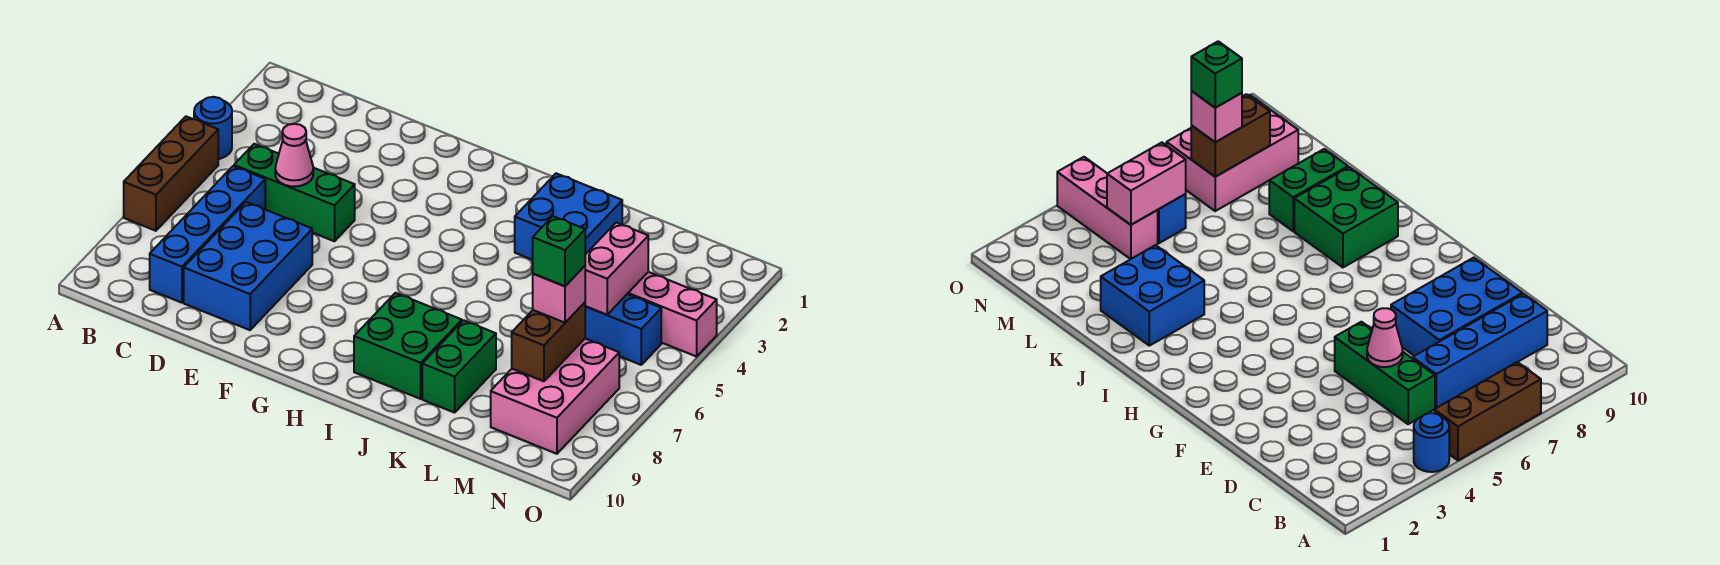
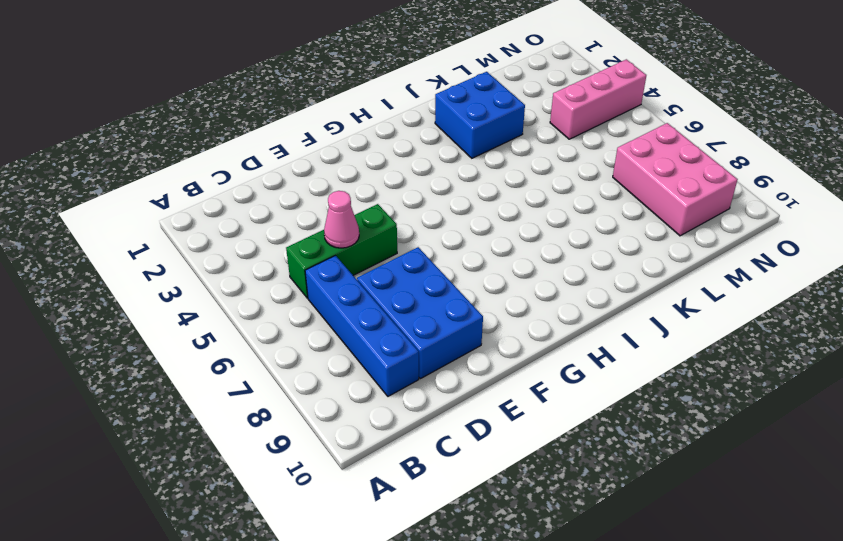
none -> blue round brick A4 level 1
none -> brown brick A5:A7 level 1
none -> green brick I8:J9 level 1

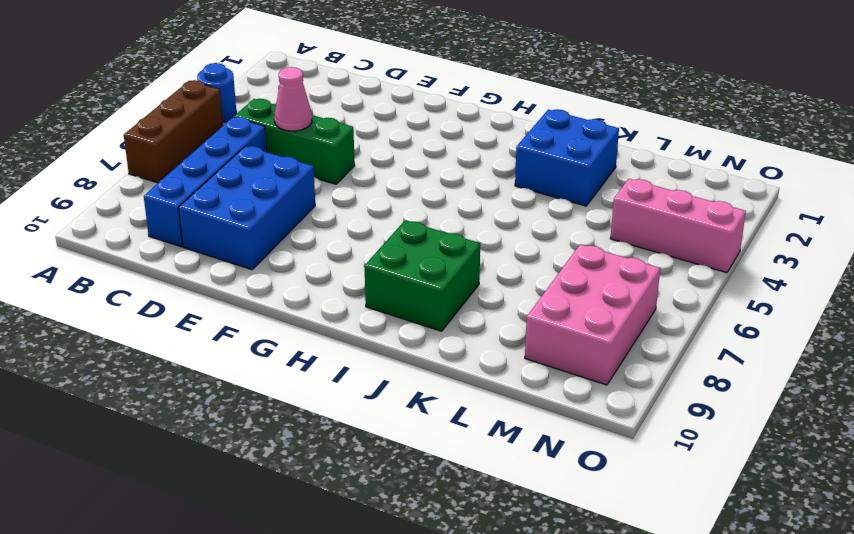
none -> green brick K8:K9 level 1
none -> blue brick M5:N5 level 1
none -> pink brick M4:M5 level 2

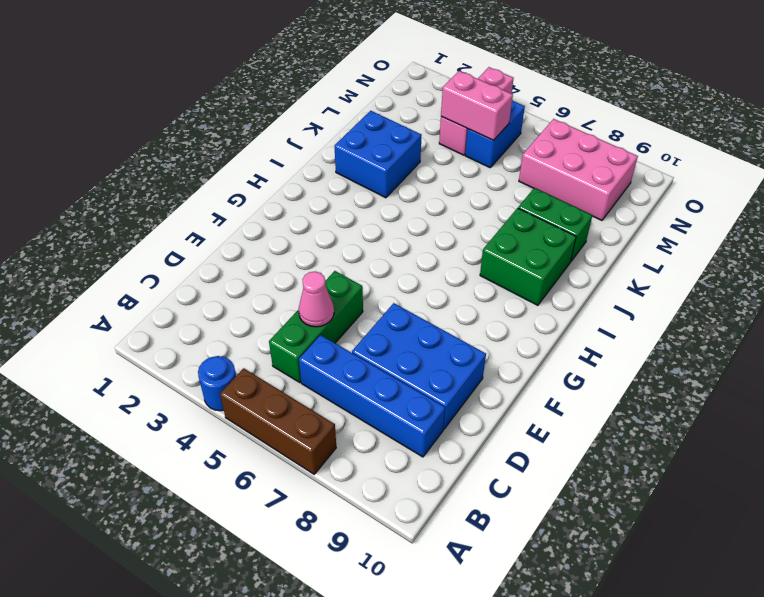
none -> brown brick M7:M8 level 2
none -> pink brick M7 level 3
none -> green brick M7 level 4

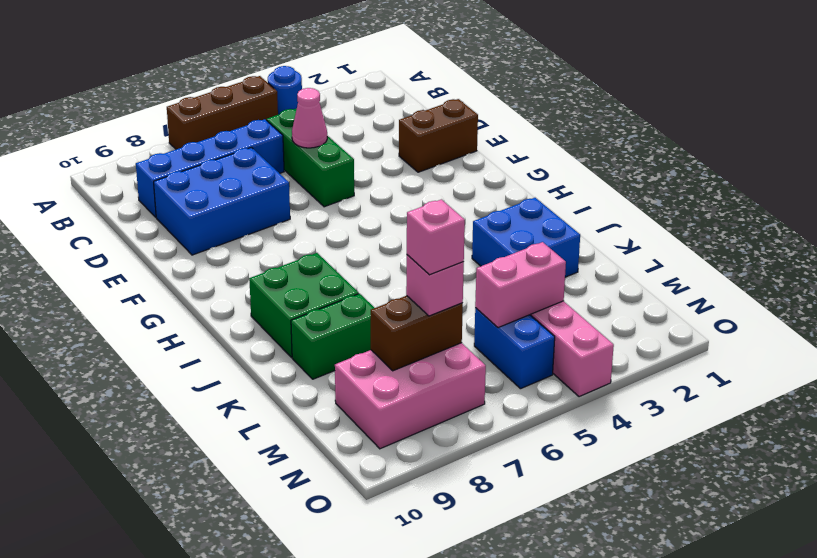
brown brick E1:E2 level 1 -> none
pink brick M7 level 4 -> green brick M7 level 4

